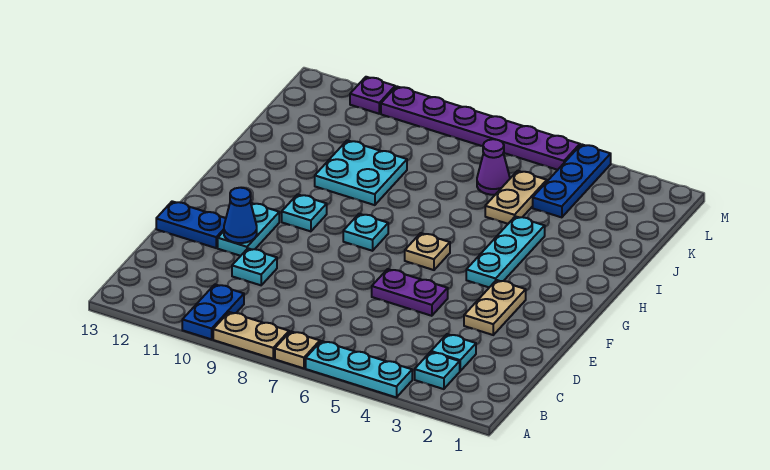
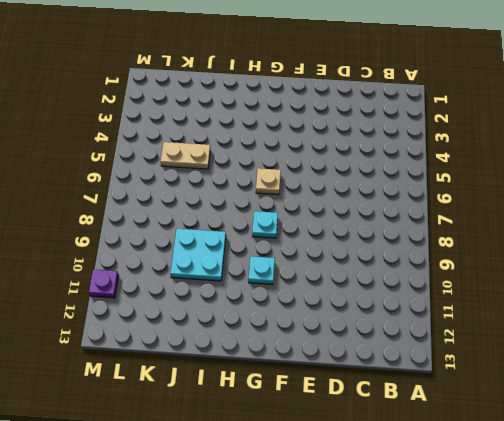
none -> cyan plate A4:A6 level 1
none -> tan plate A7 level 1
none -> tan plate A8:A9 level 1

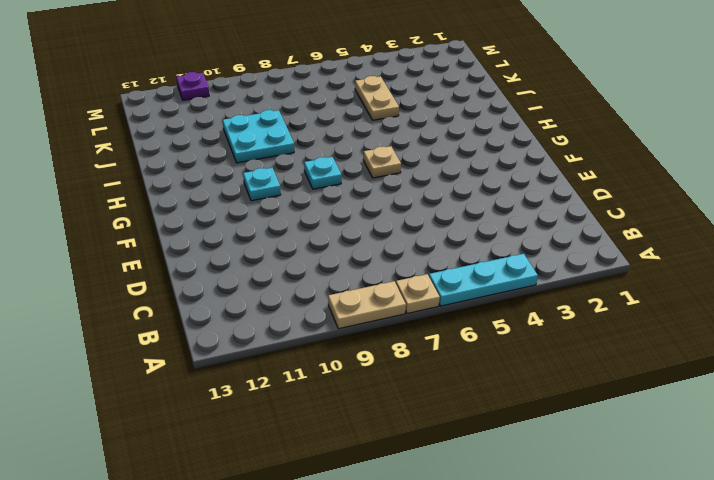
none -> blue plate A10:B10 level 1
none -> cyan plate B3 level 1
none -> cyan plate C3 level 1

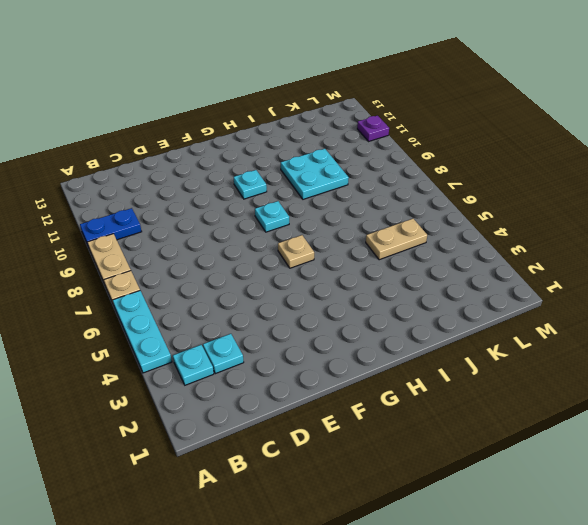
none -> cyan plate D10 level 1
none -> tan plate E3:F3 level 1
none -> purple plate E5:E6 level 1

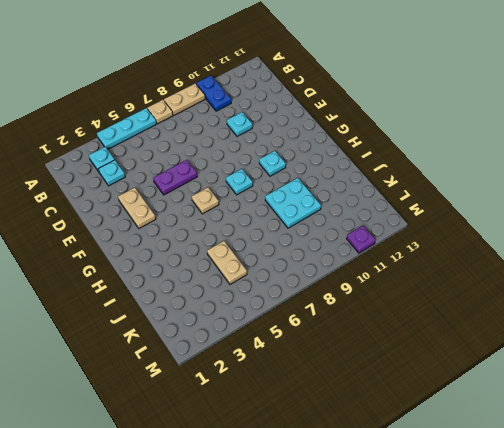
none -> cyan plate E11:F11 level 1
none -> blue plate E12:E13 level 1
none -> cyan plate G4:I4 level 1

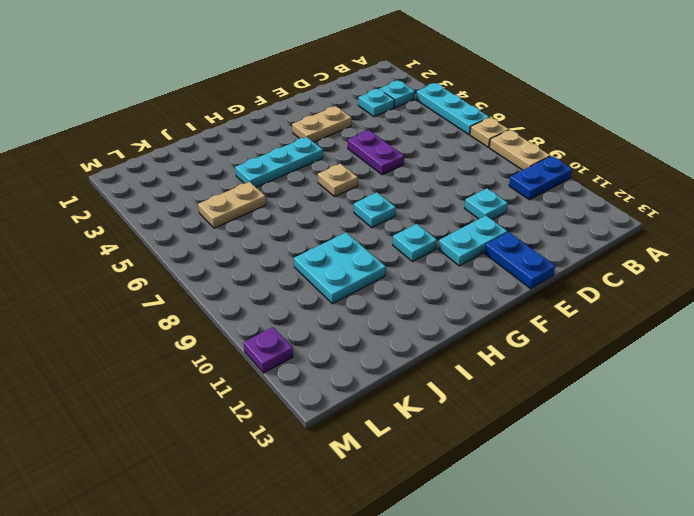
none -> blue plate K4:M4 level 1
none -> purple cone K6 level 1
none -> purple plate M5:M10 level 1

